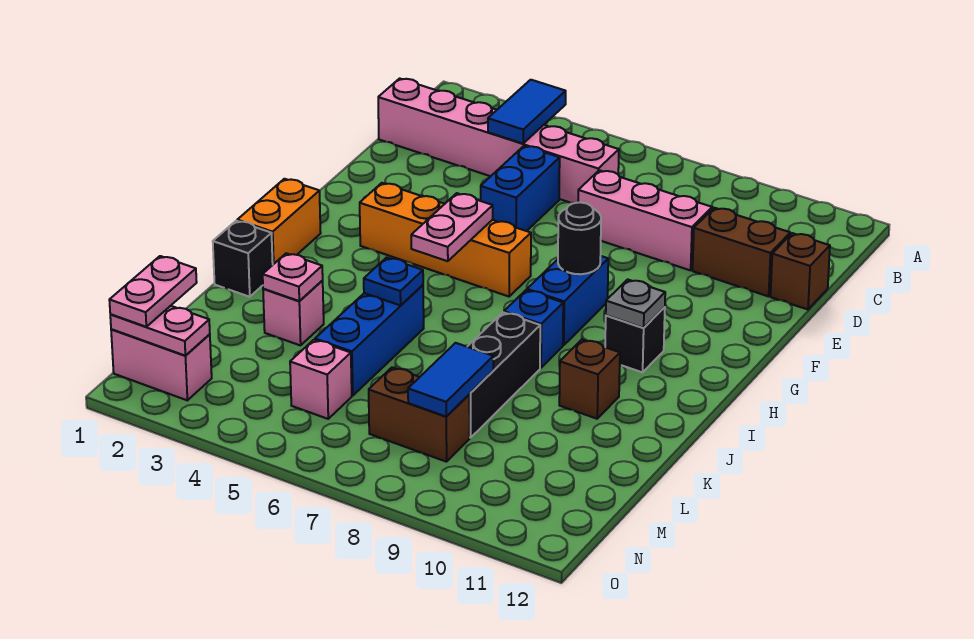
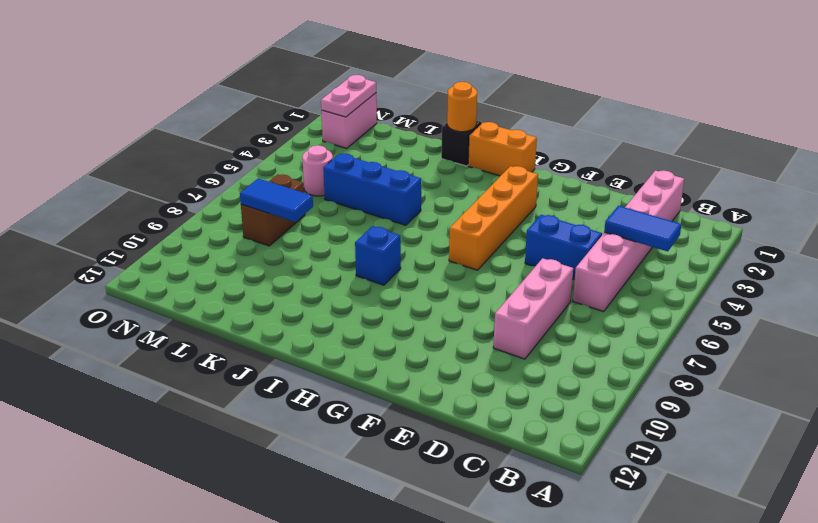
orange round brick J1 level 2 -> none
pink round brick M5 level 1 -> pink brick M5 level 1
none -> brown brick D10:D11 level 1
none -> brown brick D12 level 1
none -> blue brick G8:H8 level 1

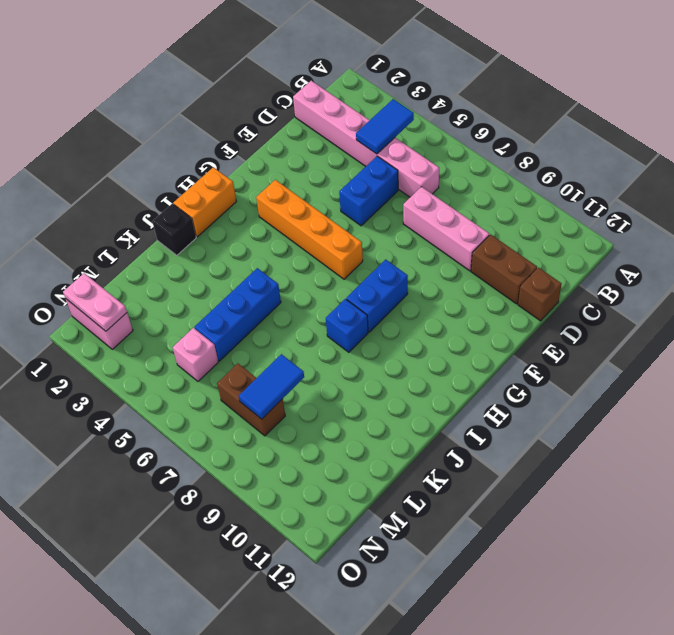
none -> black brick H10 level 1
none -> black brick J8:L8 level 1
none -> brown brick J10 level 1

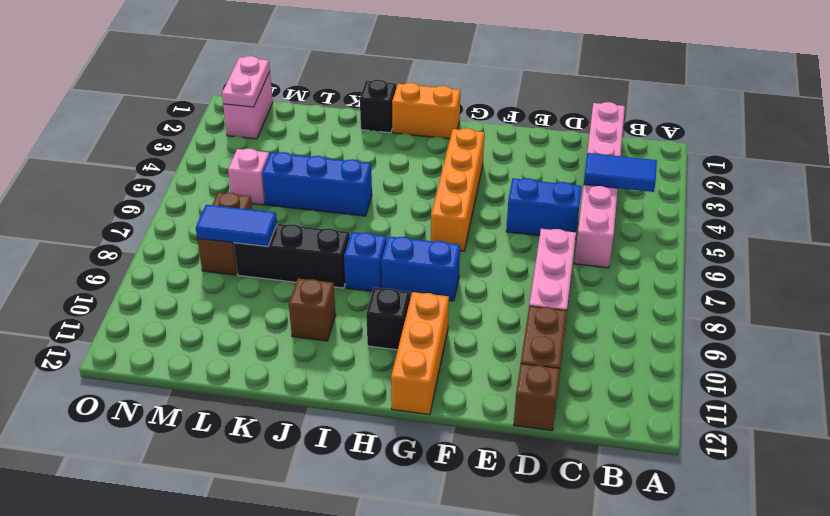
orange brick G10:G12 level 1 -> none
none -> pink brick K3 level 1
none -> pink plate G5:H5 level 2
none -> black round brick G8 level 2

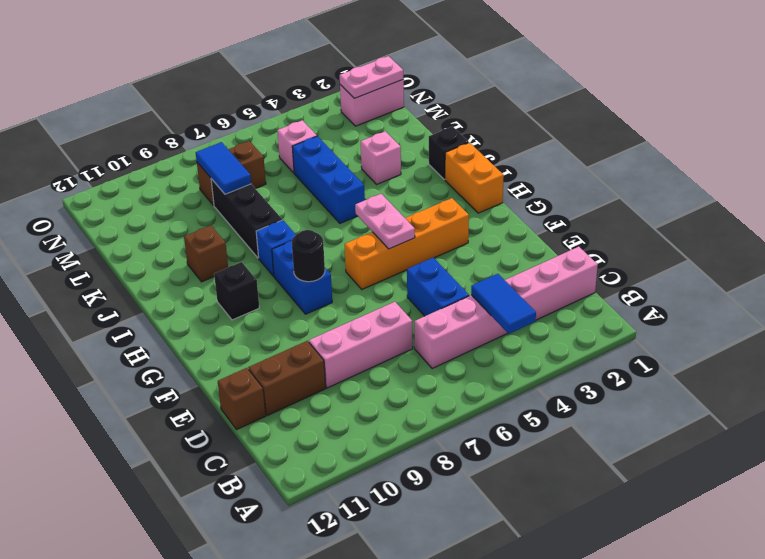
none -> grey plate H10 level 2
none -> blue plate J5 level 2
none -> pink plate K3 level 2

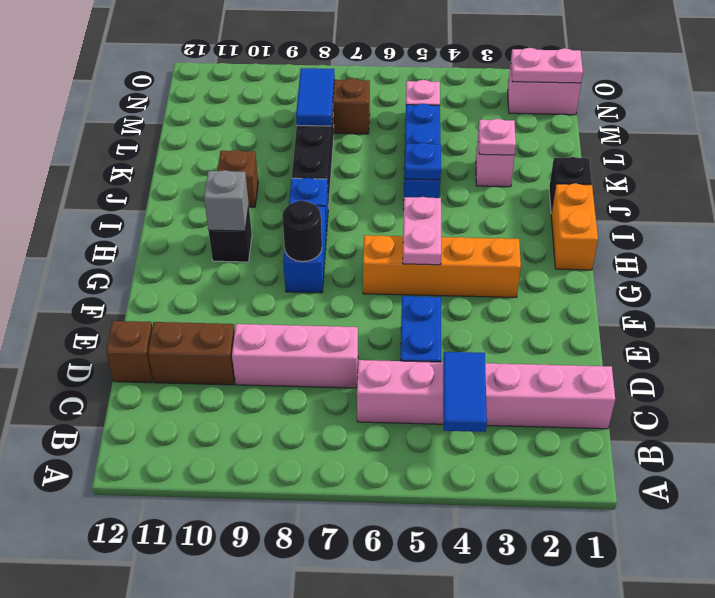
grey brick H10 level 2 -> grey plate H10 level 2
none -> pink plate M1:N1 level 3

